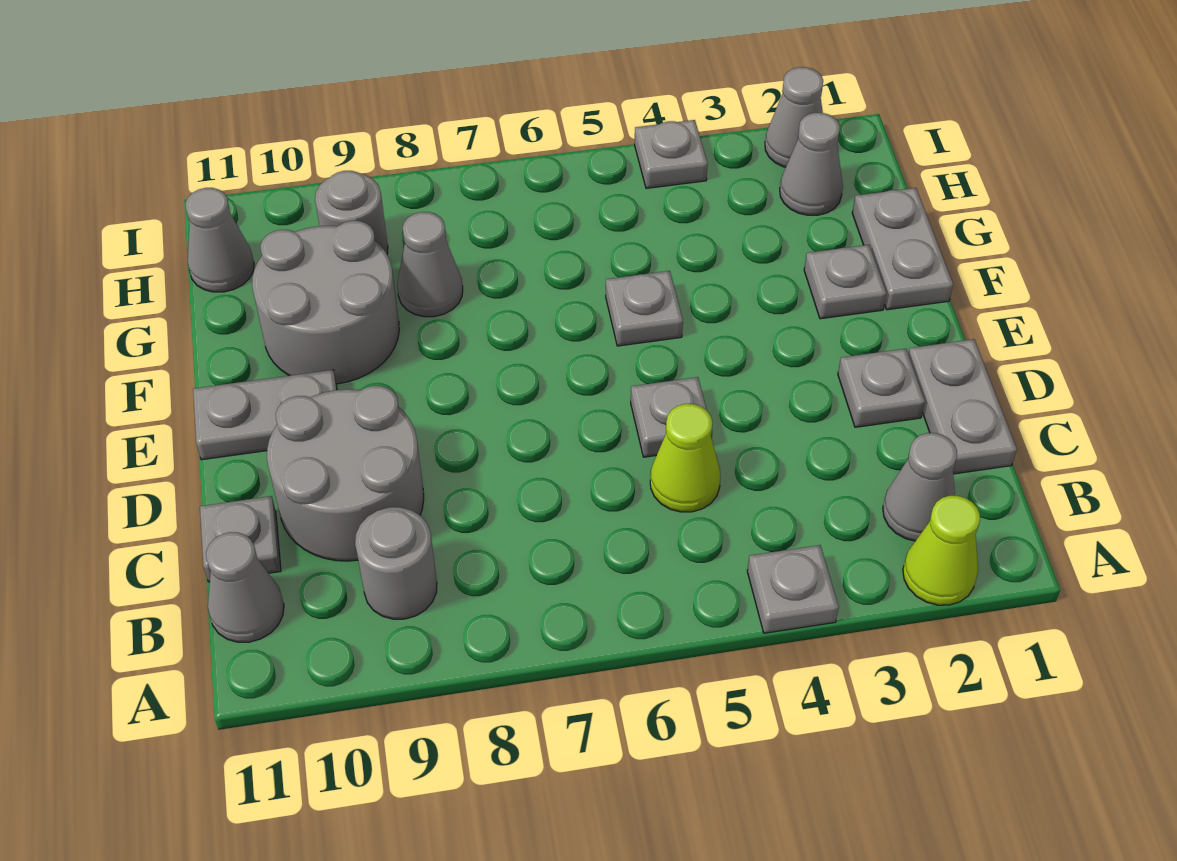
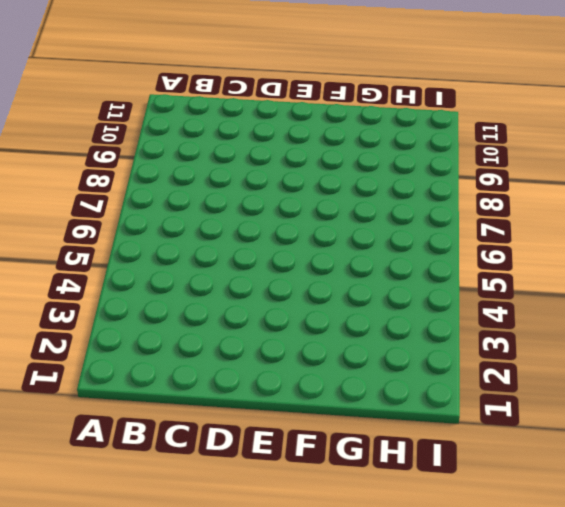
none -> lime cone A2 level 1
none -> grey plate A4 level 1
none -> grey cone B2 level 1

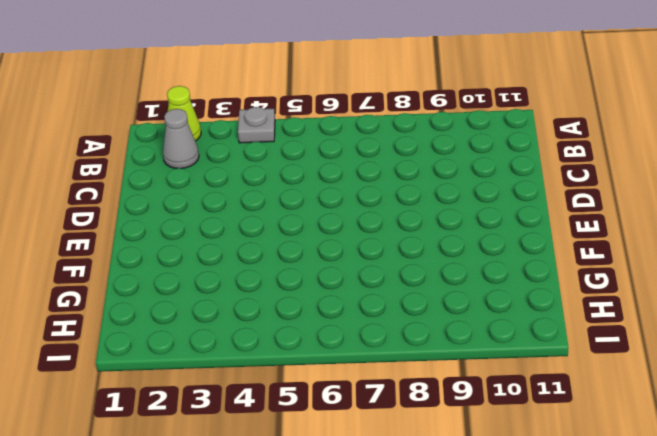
none -> grey round brick B9 level 1
none -> grey cone B11 level 1
none -> grey plate C1:D1 level 1

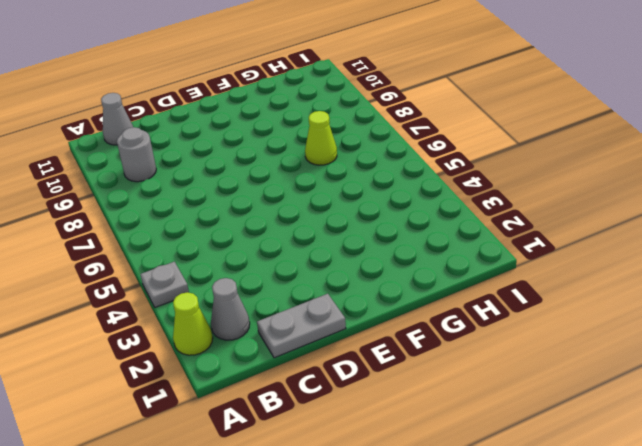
lime cone G7 level 1 -> lime cone C5 level 1
none -> grey round brick C9:D10 level 1
none -> grey plate C11 level 1
none -> grey plate D2 level 1

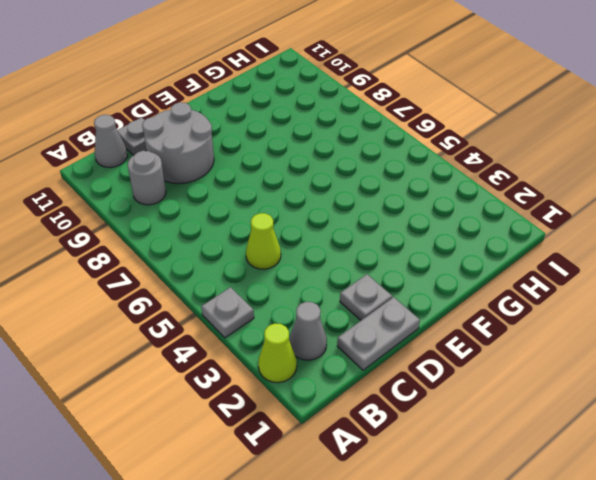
none -> grey plate D5 level 1
none -> grey plate E10:E11 level 1
none -> grey plate F1:G1 level 1

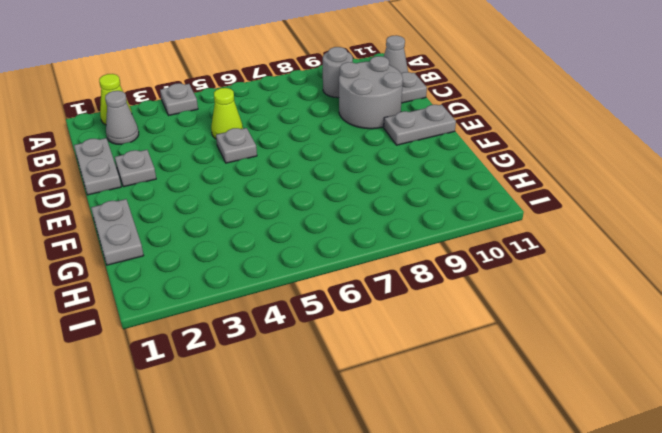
none -> grey plate F2 level 1
none -> grey plate F5 level 1
none -> grey round brick F9:G10 level 1

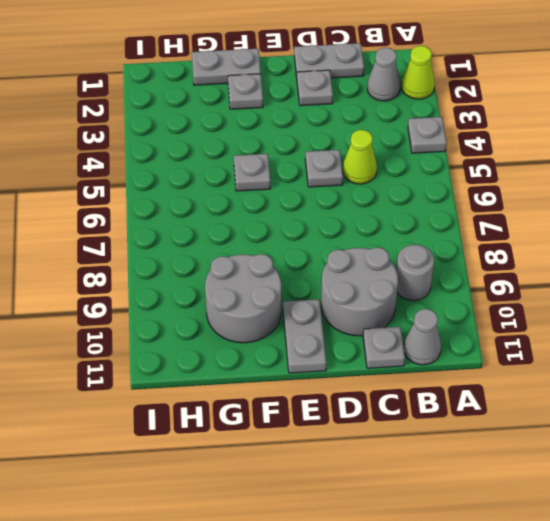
none -> grey cone G8 level 1
none -> grey cone H2 level 1
none -> grey round brick H9 level 1

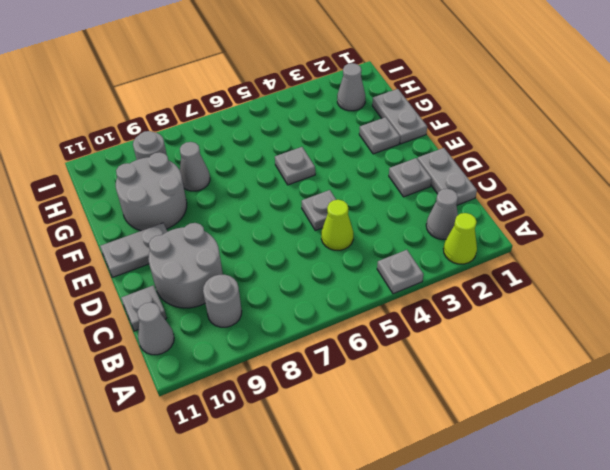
none -> grey cone H11 level 1
none -> grey cone I2 level 1
none -> grey plate I4 level 1

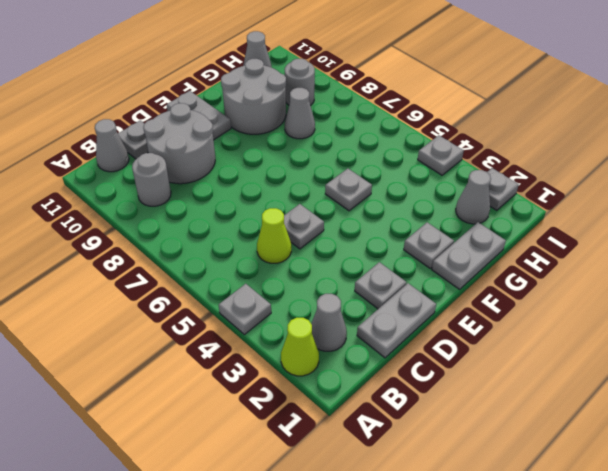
grey plate I2 level 1 -> grey cone I2 level 1

